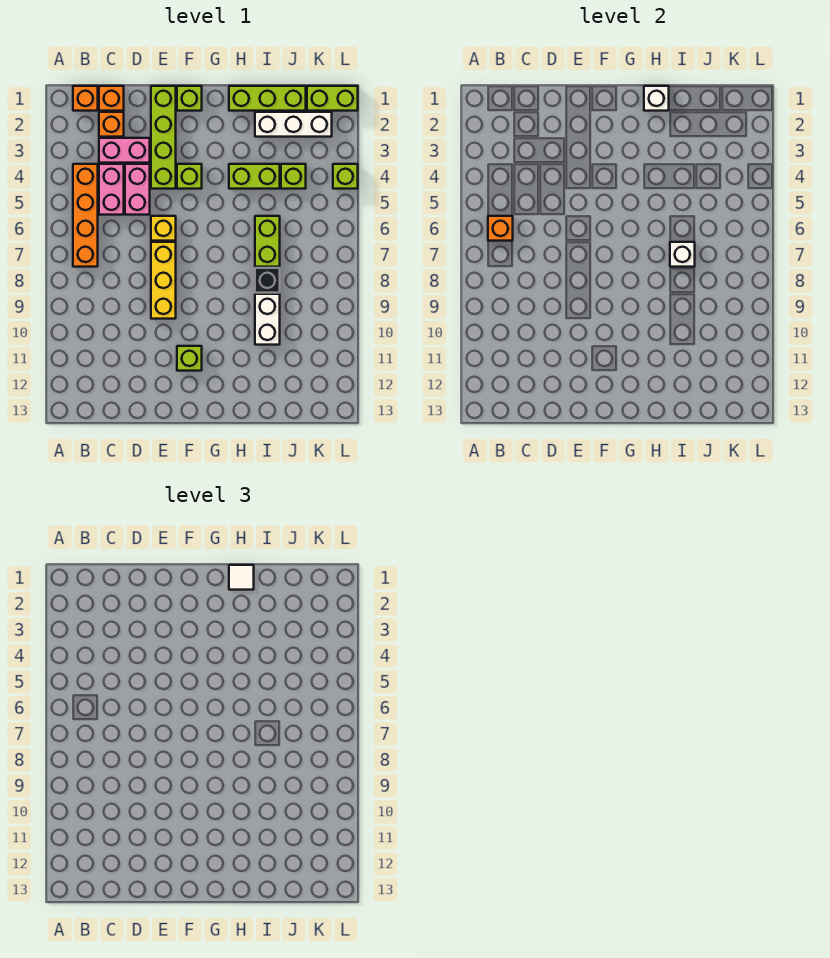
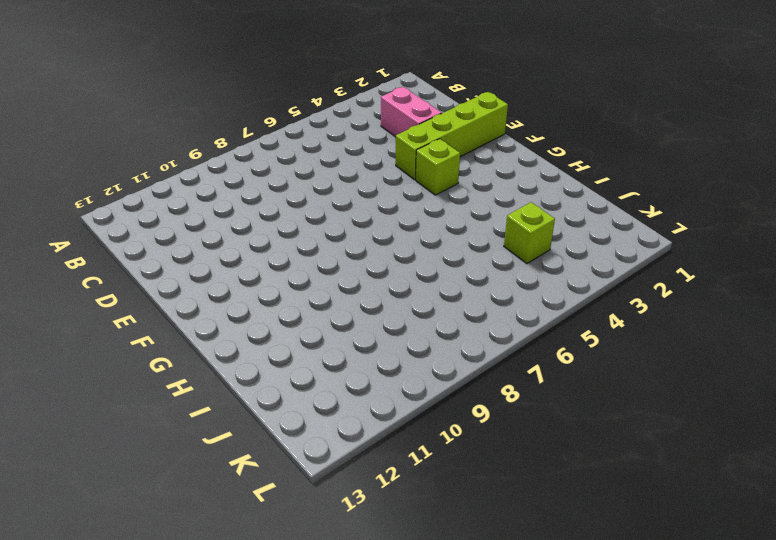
none -> orange brick B1 level 1
none -> orange brick B4:B7 level 1
none -> orange brick C1 level 1

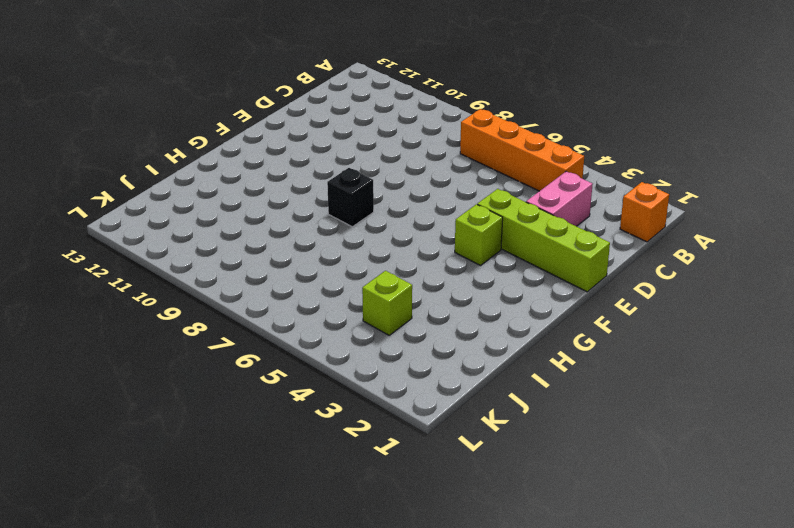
black brick G8 level 1 -> black brick I8 level 1
none -> orange brick C1 level 1
none -> orange brick C2 level 1
none -> pink brick C4:C5 level 1

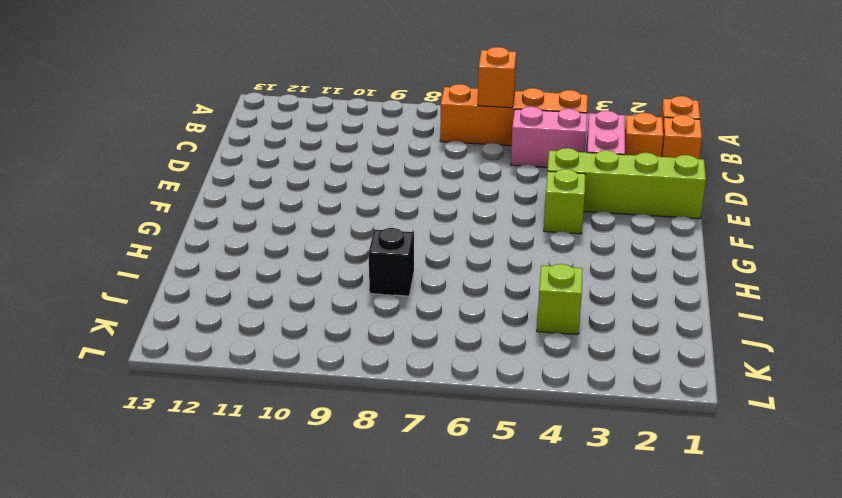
none -> pink brick D4:D5 level 1
none -> yellow brick E6 level 1
none -> yellow brick E7:E9 level 1

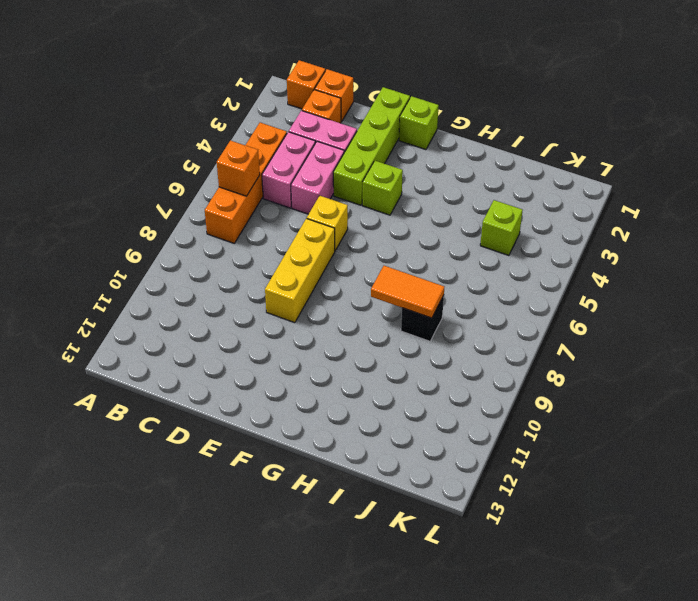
orange tile H8:I8 level 2 -> none
none -> lime brick F11 level 1
none -> lime brick H1:J1 level 1
none -> lime brick H4:I4 level 1

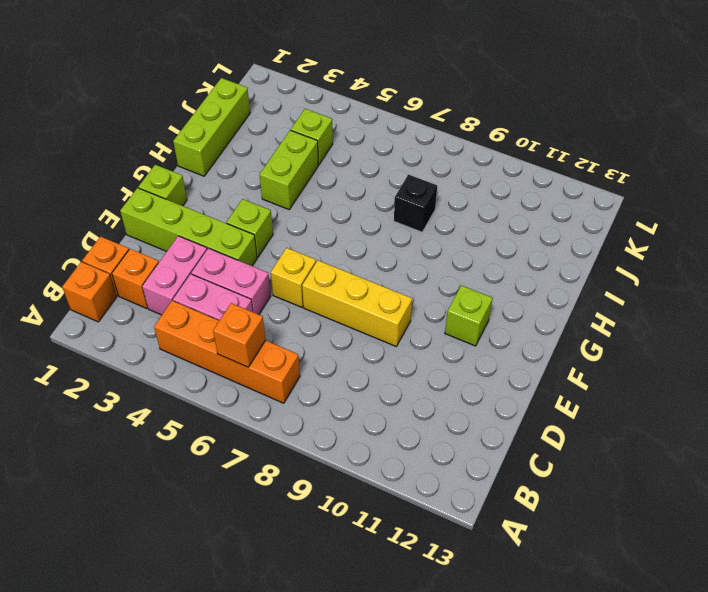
none -> white brick I2:K2 level 1
none -> lime brick I6:I7 level 1
none -> white brick I9:I10 level 1

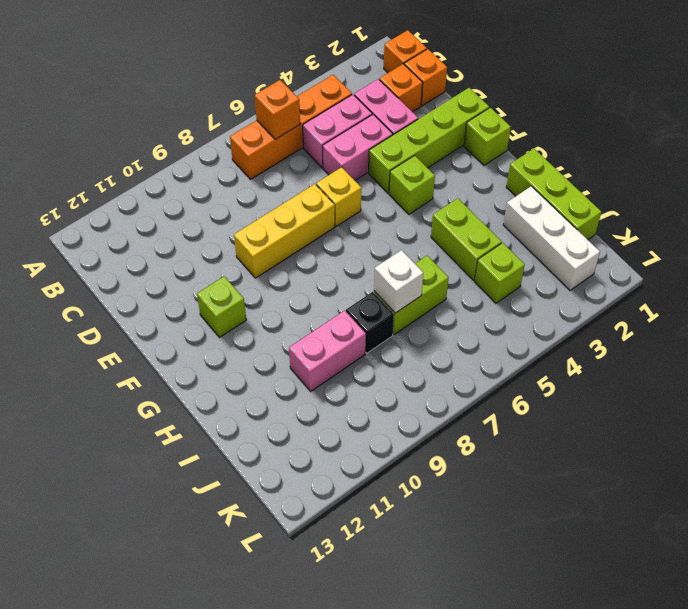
pink brick I9:I10 level 1 -> white brick I9:I10 level 1
none -> lime brick K1:L1 level 1
none -> lime brick L4 level 1
none -> white brick H1 level 2

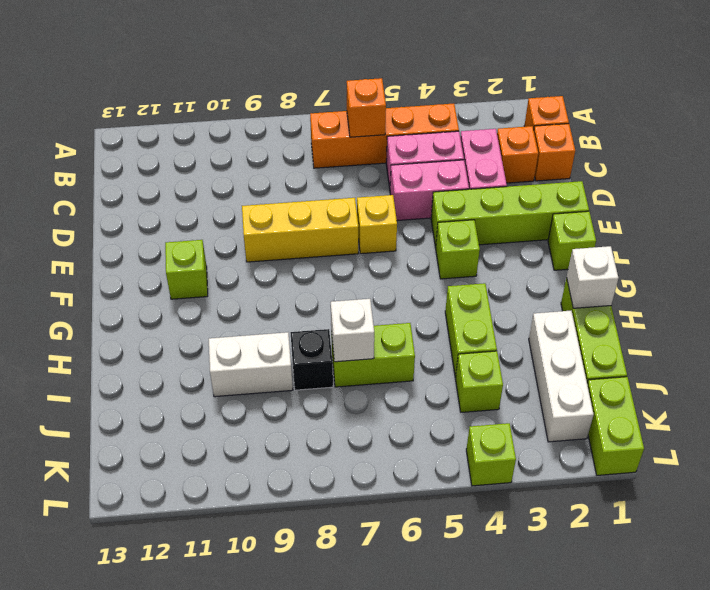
none -> white tile H1 level 3

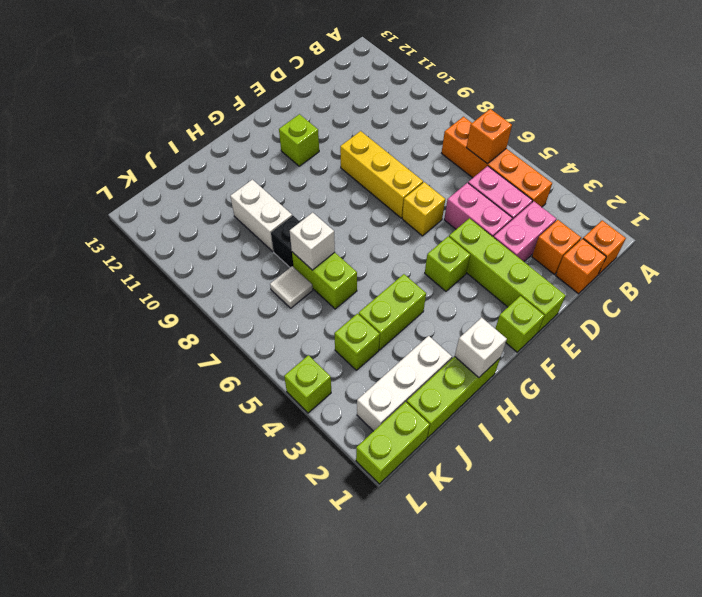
white tile J7 level 1 -> white tile H1 level 3

